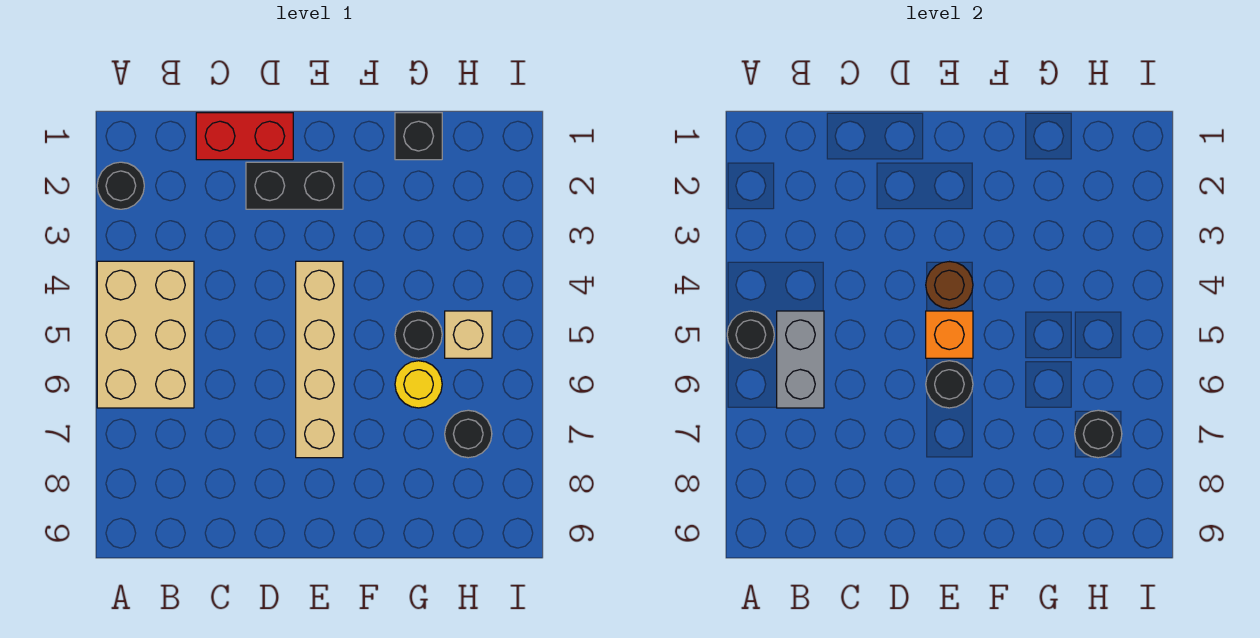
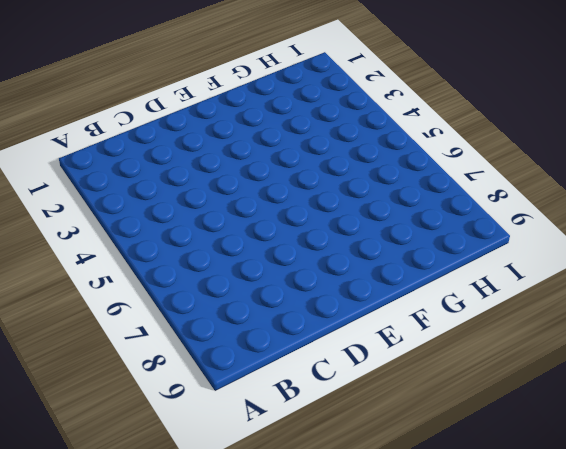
none -> black round brick A2 level 1
none -> tan brick A4:B6 level 1
none -> red brick C1:D1 level 1

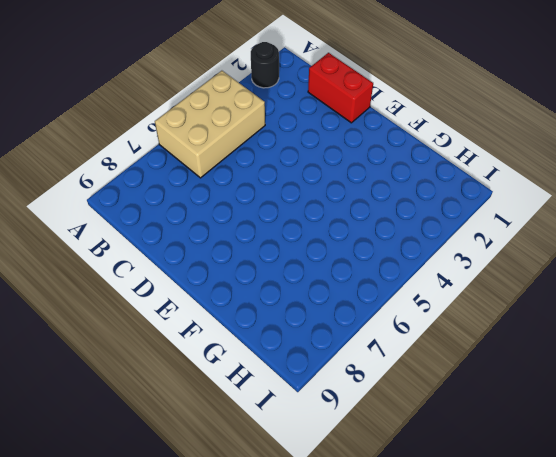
none -> black brick D2:E2 level 1
none -> tan brick E4:E7 level 1
none -> black brick G1 level 1

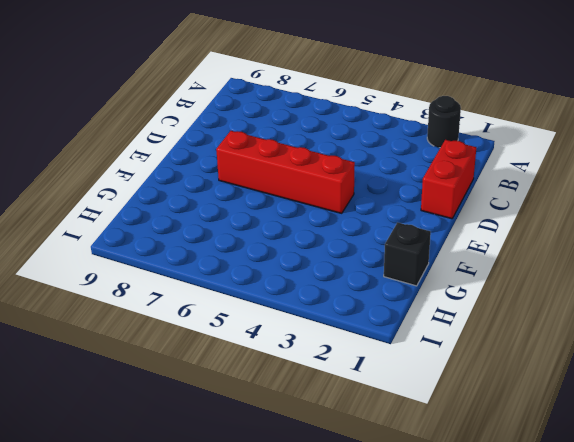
red brick E4:E7 level 1 -> tan brick E4:E7 level 1
none -> tan brick A4:B6 level 1
none -> black brick D2:E2 level 1
none -> black round brick G5 level 1

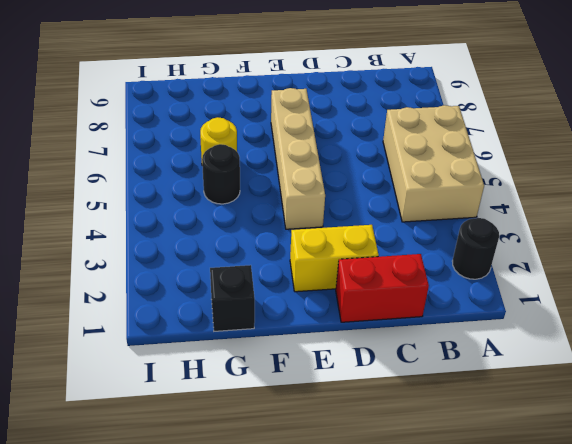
yellow brick D2:E2 level 1 -> black brick D2:E2 level 1
none -> tan brick H5 level 1
none -> black round brick H7 level 1
none -> black round brick A5 level 2

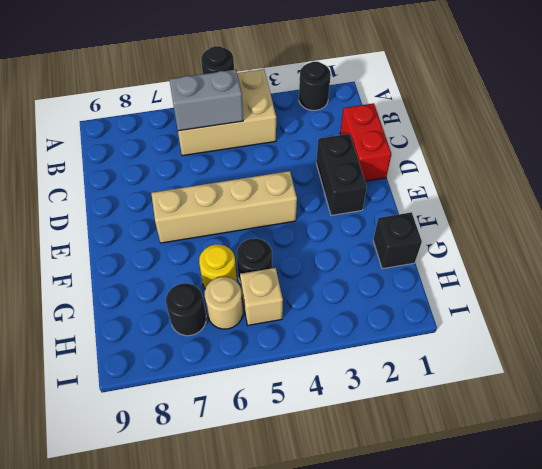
tan round brick H6 level 1 -> none
none -> brown round brick E4 level 2
none -> orange brick E5 level 2
none -> black round brick E6 level 2

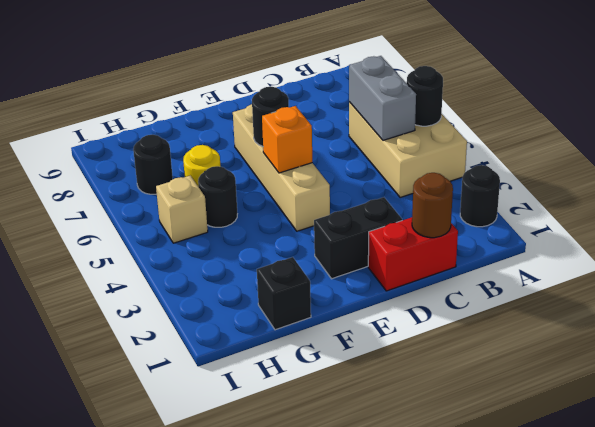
brown round brick C1 level 2 -> brown round brick E4 level 2
none -> black round brick H7 level 2

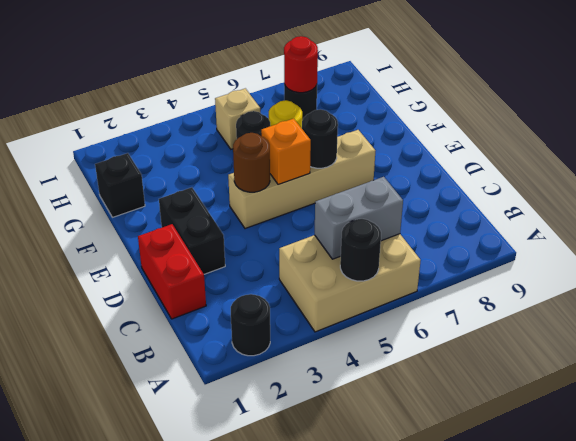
red round brick H7 level 2 -> black round brick H7 level 2

